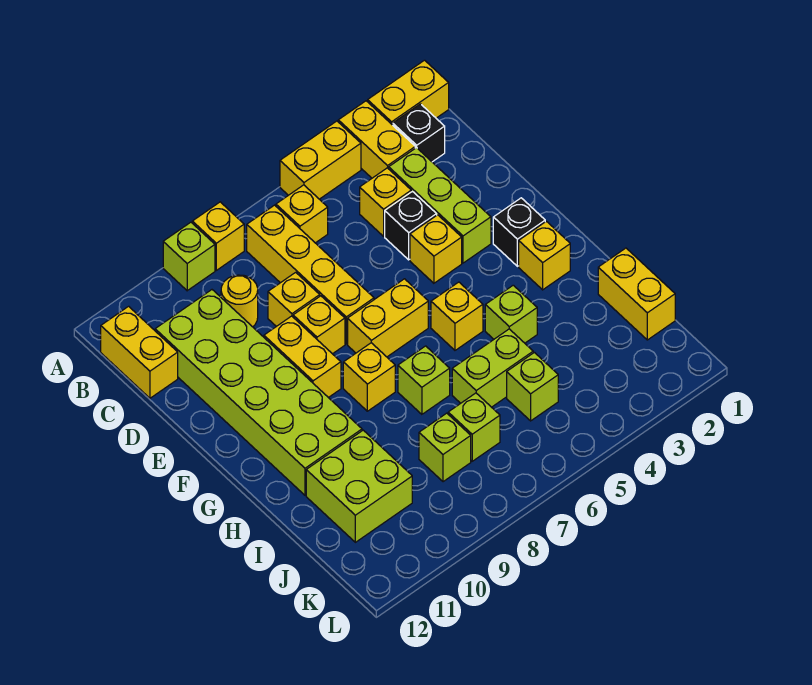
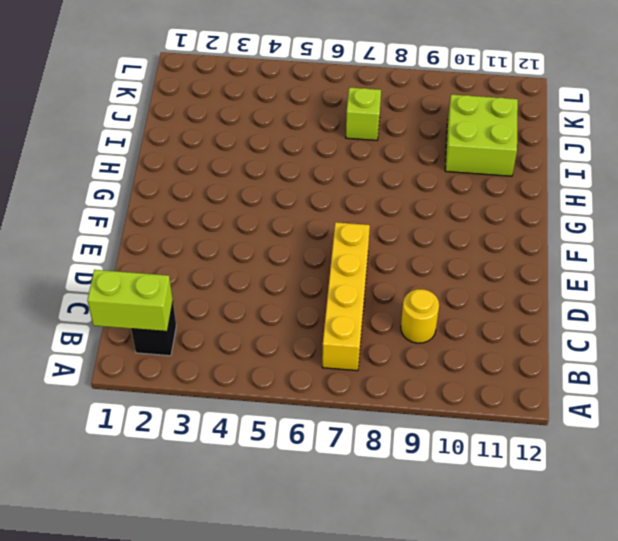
lime brick B1:B2 level 2 -> lime brick I5:I6 level 1
none -> yellow brick A1:A2 level 1
none -> yellow brick A3:B3 level 1
none -> yellow brick A4:A5 level 1
none -> yellow brick A8 level 1

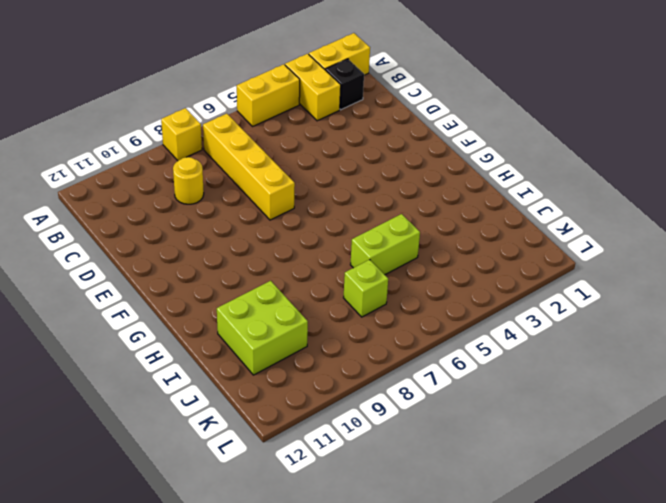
none -> lime brick A9 level 1
none -> yellow brick B6 level 1
none -> yellow brick B12:C12 level 1
none -> lime brick C3:E3 level 1

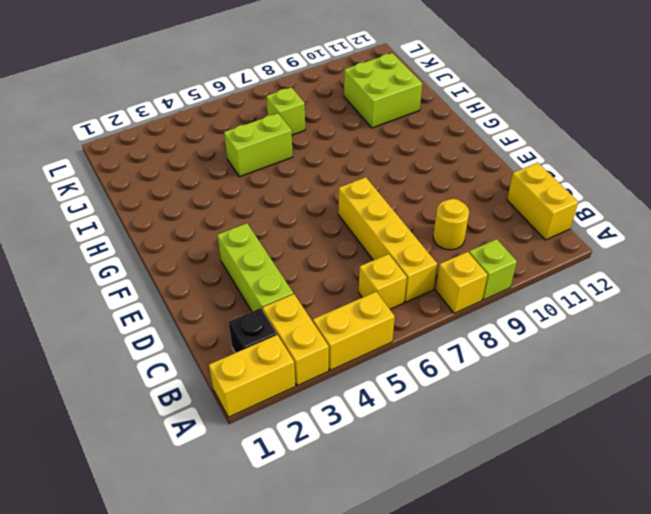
none -> yellow brick C4 level 1
none -> lime brick C10:H11 level 1
none -> black brick D4 level 1
none -> yellow brick D8 level 1

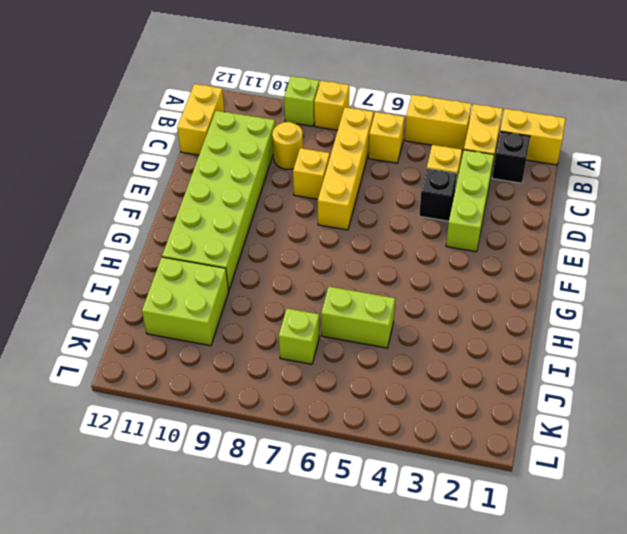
none -> yellow brick E4 level 1
none -> yellow brick E8 level 1
none -> yellow brick E9:F9 level 1
none -> black brick F2 level 1

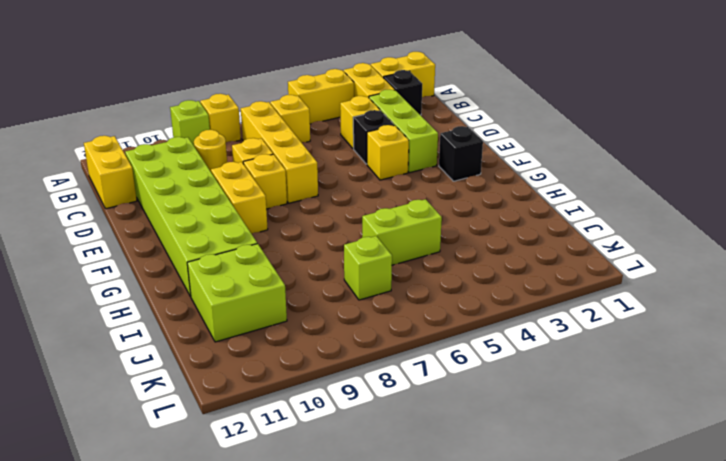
none -> yellow brick F6:F7 level 1
none -> yellow brick G2 level 1
none -> yellow brick G5 level 1
none -> yellow brick G8 level 1

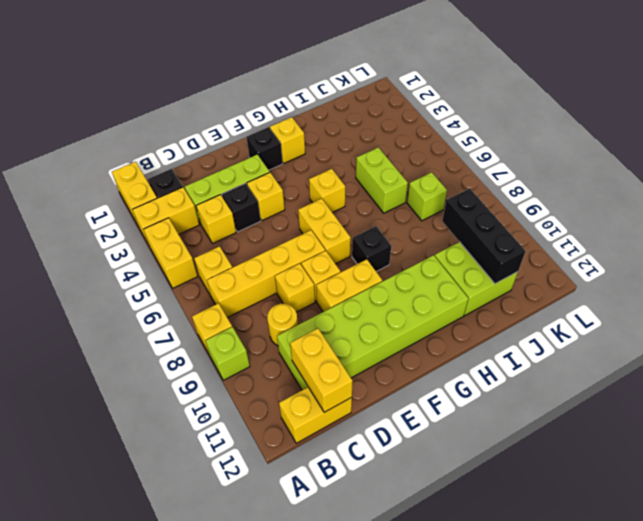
yellow brick C11:C12 level 2 -> yellow brick I1:J1 level 1
black brick G8 level 1 -> yellow brick G8 level 1
black brick J9:J11 level 2 -> none
none -> lime brick H4 level 1
none -> lime brick H7 level 1
none -> lime brick J5 level 1
none -> lime brick J8 level 1

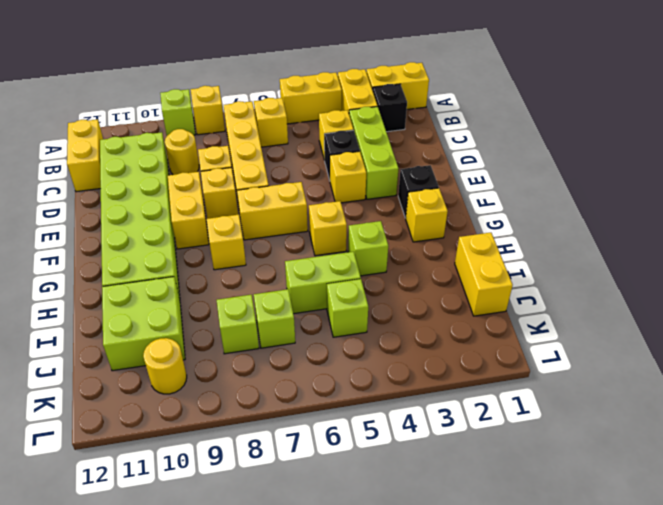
yellow round brick K10 level 1 -> none
none -> lime brick H7 level 1

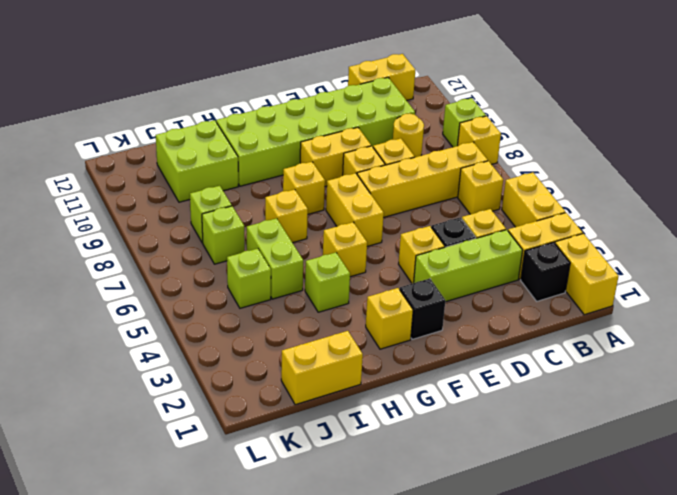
yellow brick H7 level 1 -> lime brick H7 level 1

